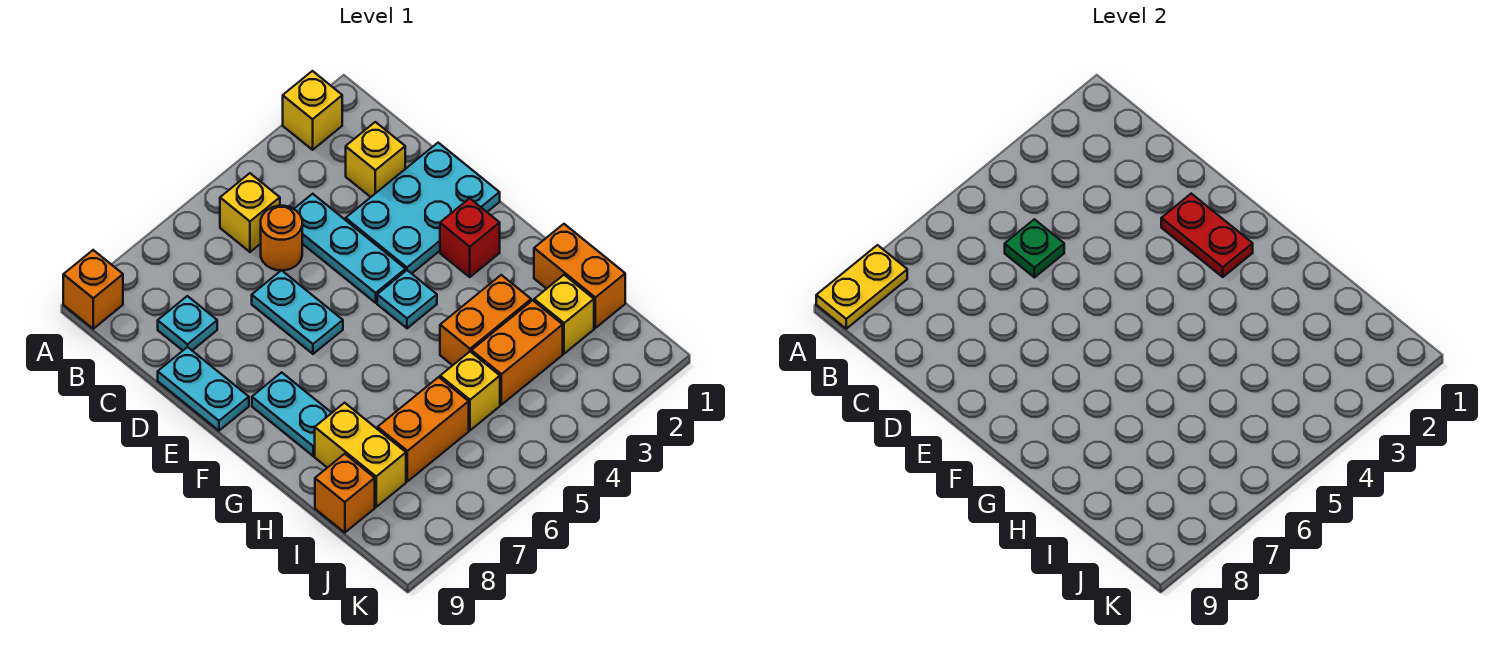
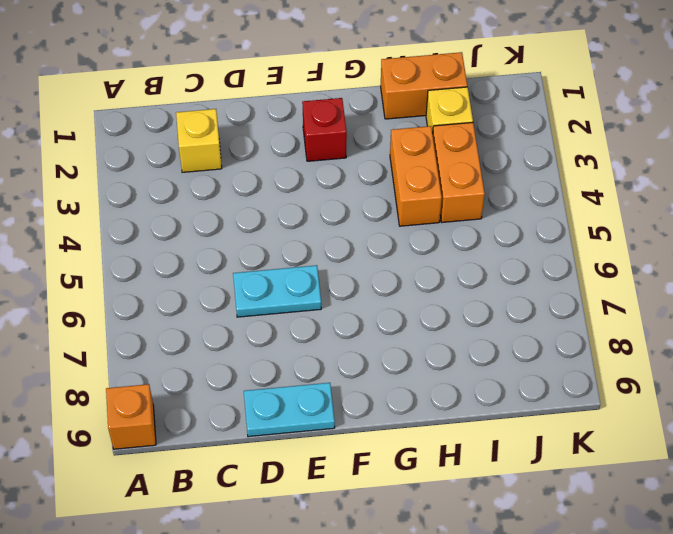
none -> yellow brick A2 level 1
none -> yellow brick B5 level 1
none -> cyan plate C4:E4 level 1

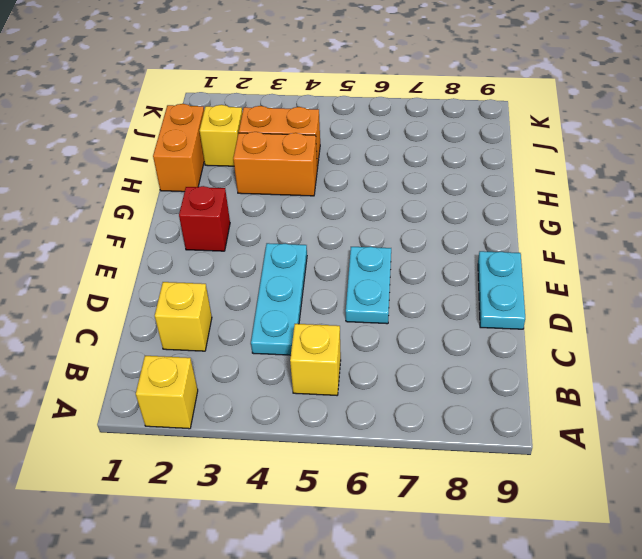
none -> orange brick A9 level 1
none -> orange round brick C5 level 1
none -> cyan plate C8 level 1

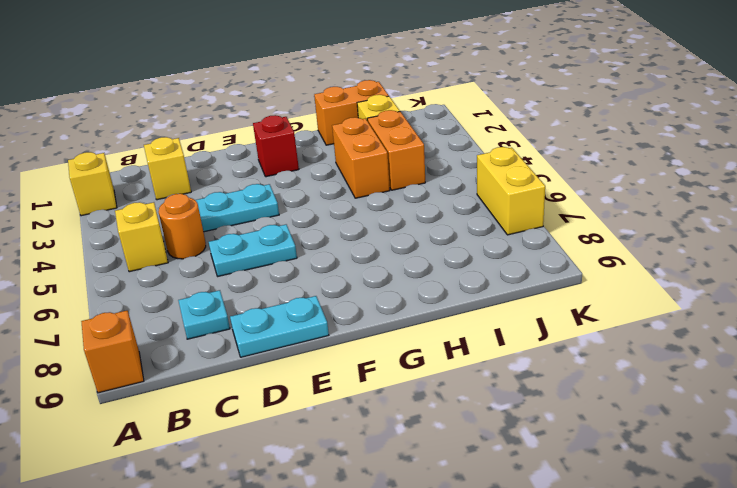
yellow brick K6:K7 level 1 -> yellow brick H8:I8 level 1
none -> cyan plate D1:E3 level 1
none -> cyan plate F4 level 1
none -> cyan plate F8:G8 level 1

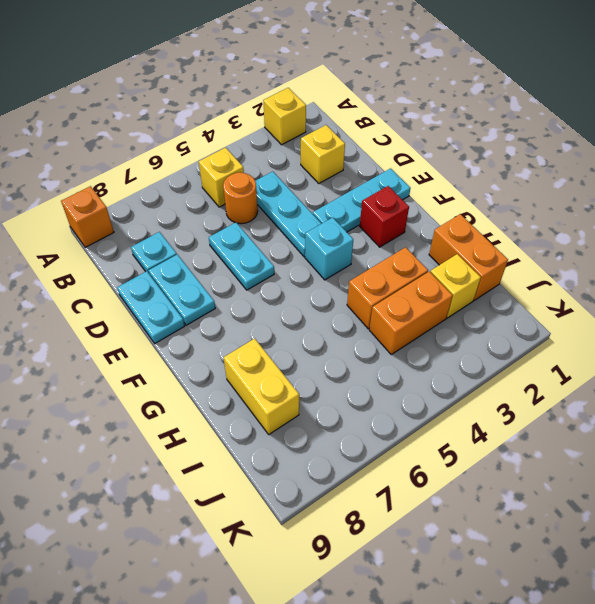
cyan plate D8:E8 level 1 -> cyan plate F8:G8 level 1
cyan plate E1:E3 level 1 -> cyan plate D1:E3 level 1
cyan brick F4 level 1 -> cyan plate F4 level 1
none -> yellow brick I5 level 1
none -> orange brick I6:I7 level 1
none -> orange brick I9 level 1

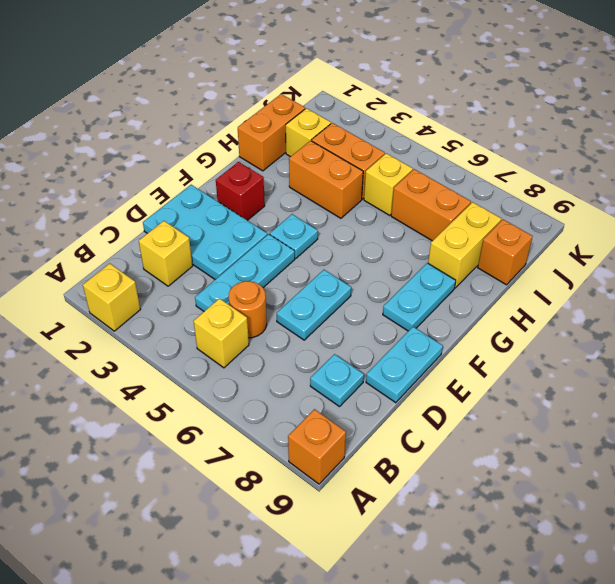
none -> yellow plate A8:A9 level 2
none -> green plate C5 level 2
none -> red plate E2:F2 level 2

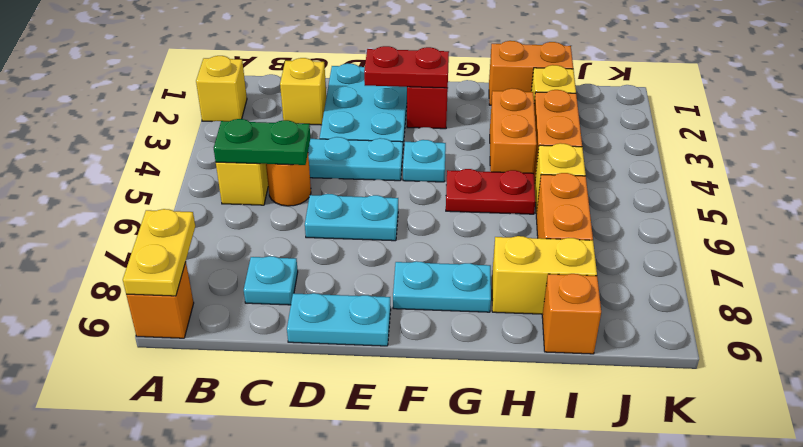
green plate B5:C5 level 2 -> green plate C5 level 2
red plate G5:H5 level 1 -> none

